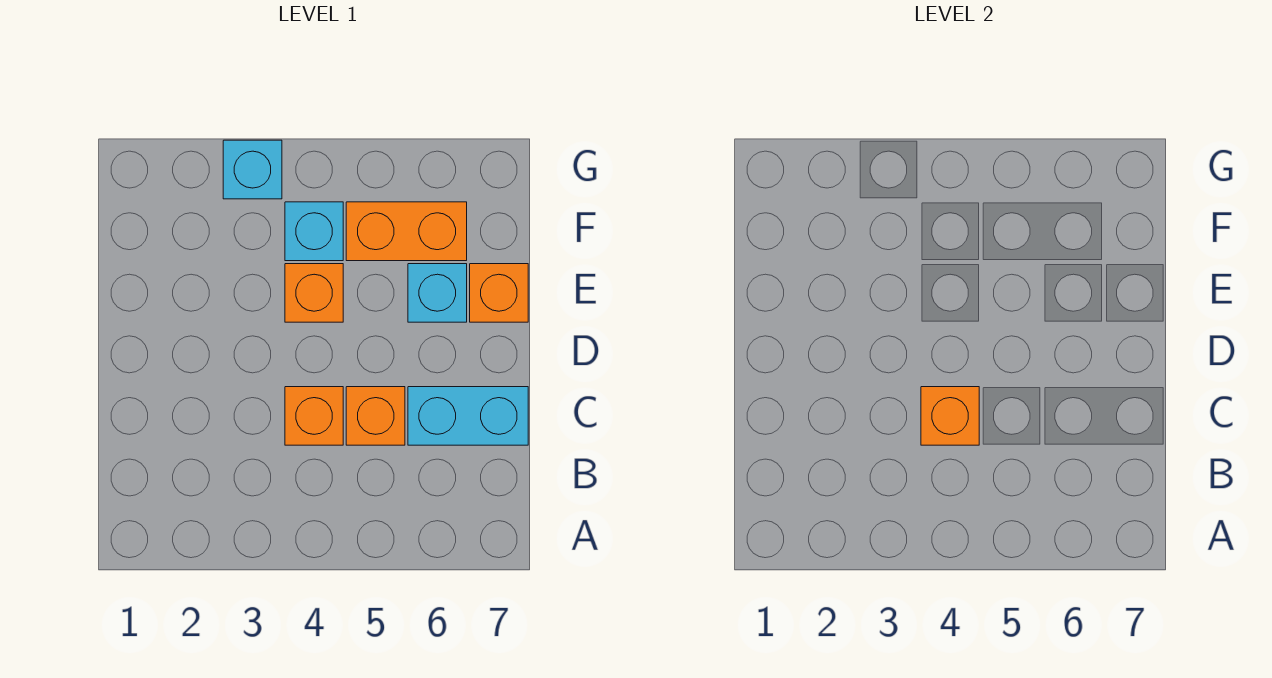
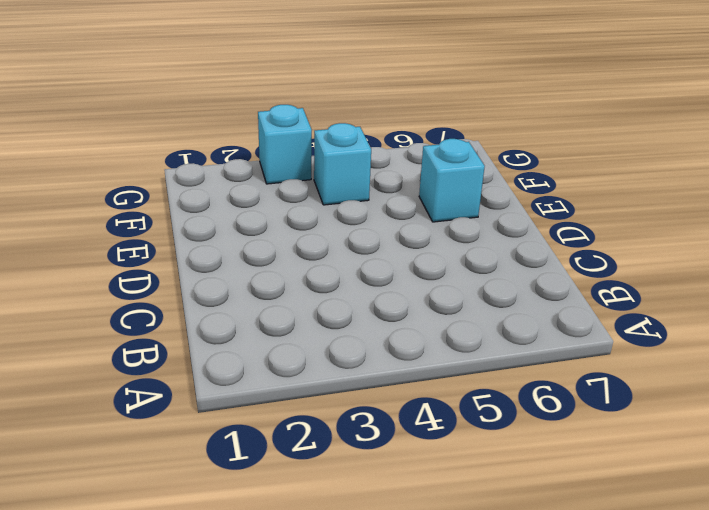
none -> orange brick C4 level 1
none -> orange brick C5 level 1

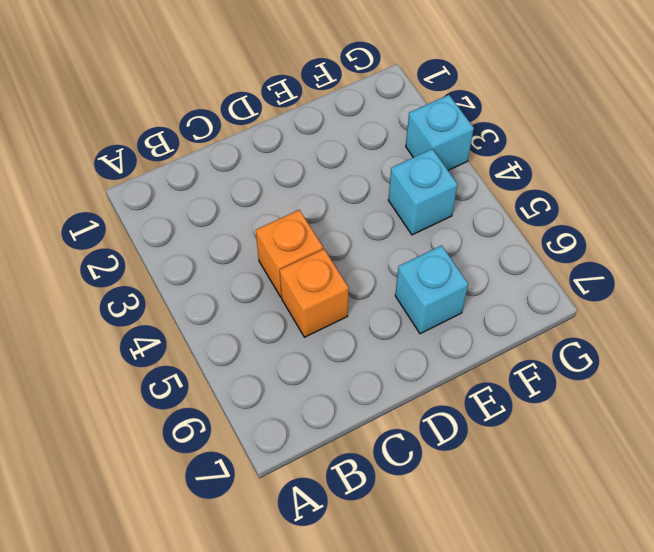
none -> cyan brick C6:C7 level 1
none -> orange brick E4 level 1

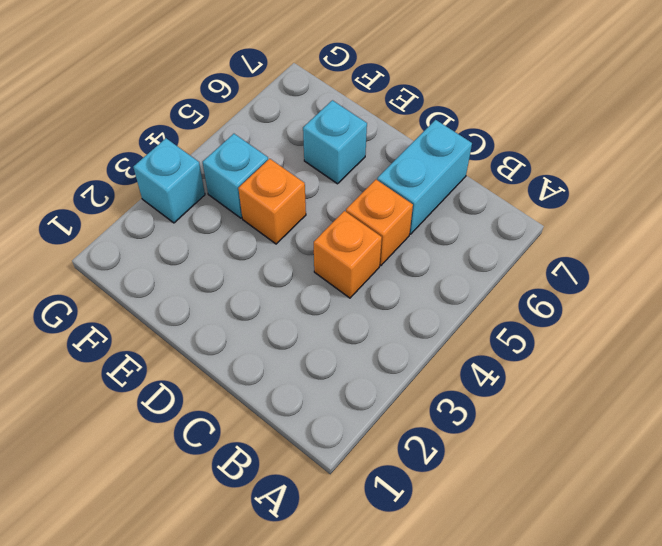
none -> orange brick E7 level 1
none -> orange brick F5:F6 level 1

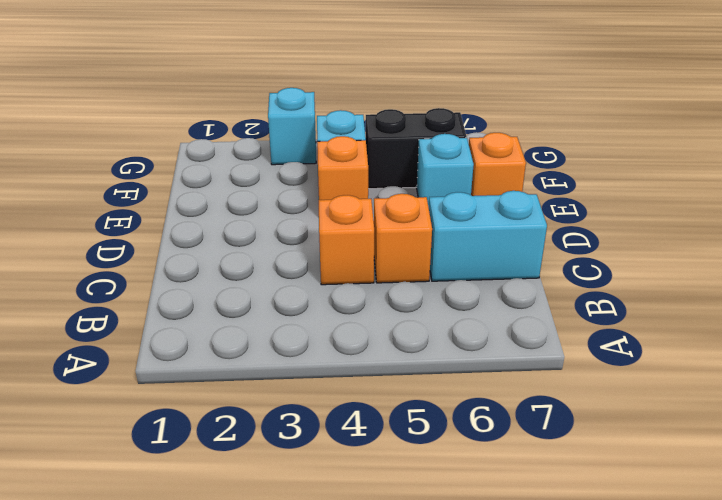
black brick F5:F6 level 1 -> orange brick F5:F6 level 1
none -> orange brick C4 level 2

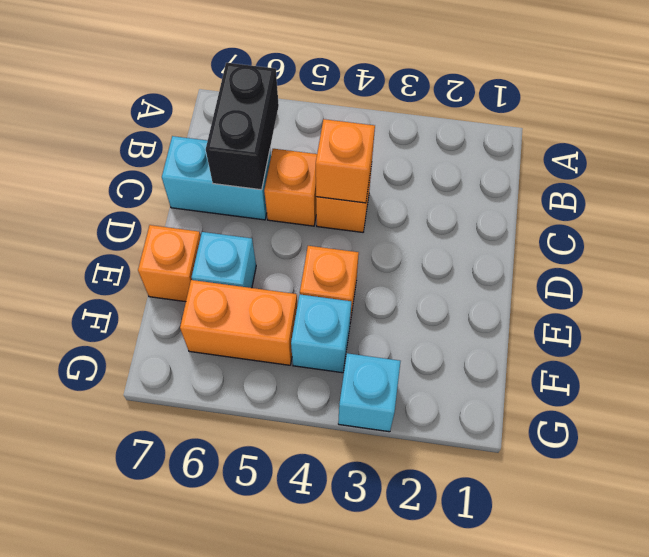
black brick B6:C6 level 2 -> none

